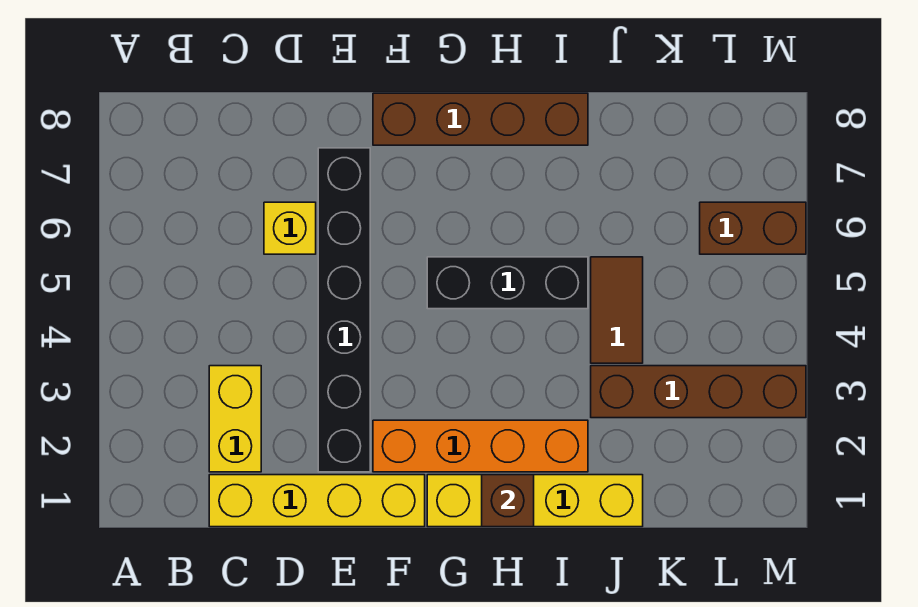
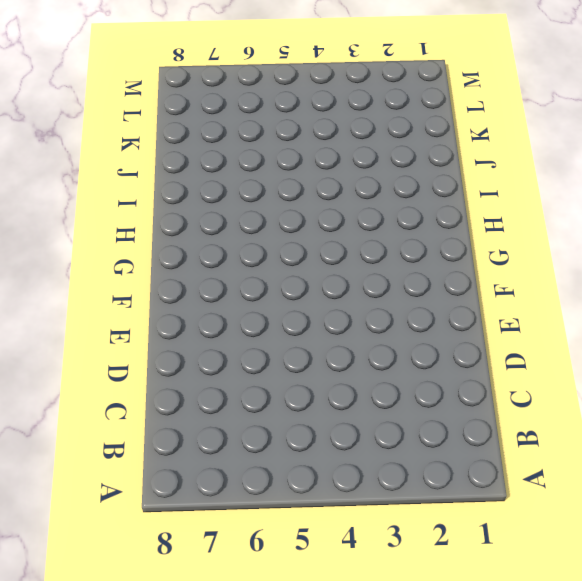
none -> yellow brick C1:F1 level 1
none -> yellow brick C2:C3 level 1
none -> yellow brick D6 level 1

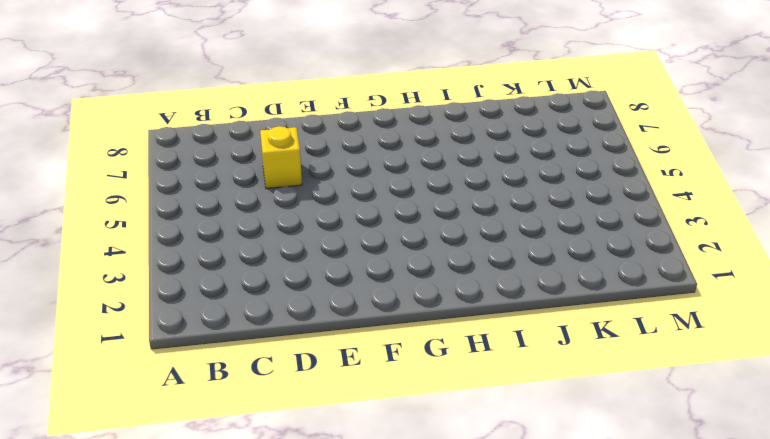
none -> yellow brick C1:F1 level 1
none -> yellow brick C2:C3 level 1
none -> black brick E2:E7 level 1

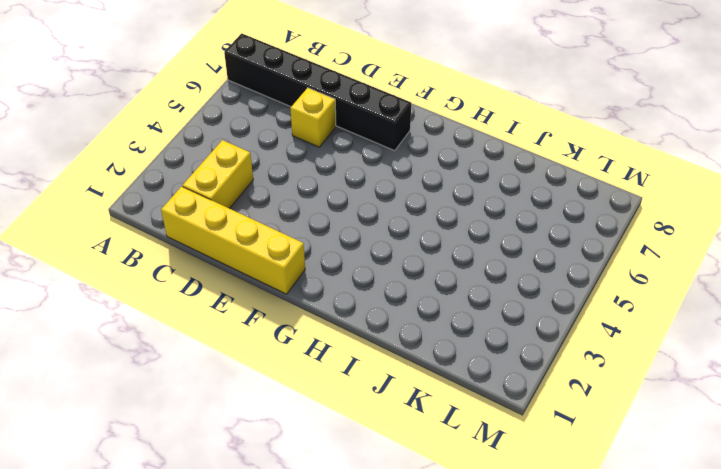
black brick A7:F7 level 1 -> black brick E2:E7 level 1
none -> orange brick F2:I2 level 1
none -> brown brick F8:I8 level 1
none -> yellow brick G1:J1 level 1

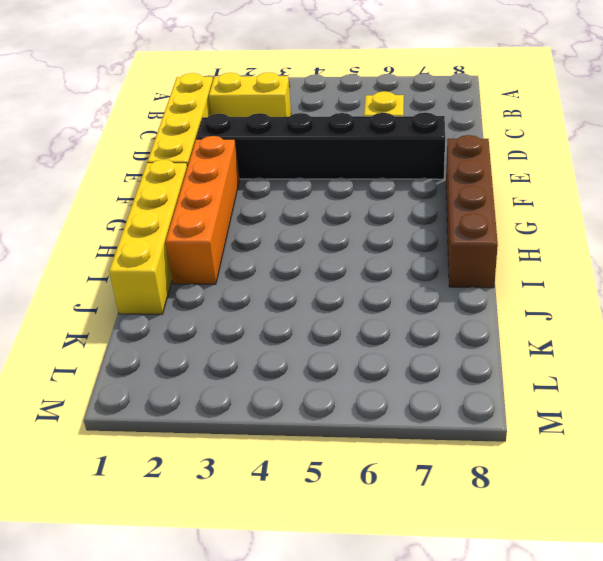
none -> black brick G5:I5 level 1
none -> brown brick J3:M3 level 1
none -> brown tile J4:J5 level 1

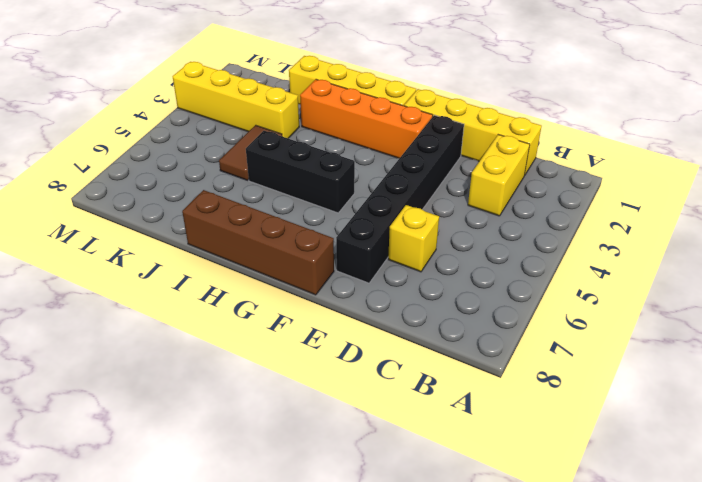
yellow brick J3:M3 level 1 -> brown brick J3:M3 level 1
none -> brown brick L6:M6 level 1
none -> brown brick H1 level 2

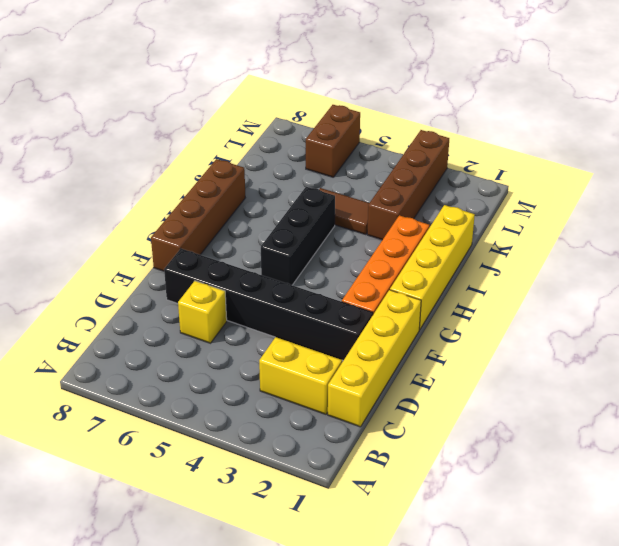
none -> brown brick H1 level 2

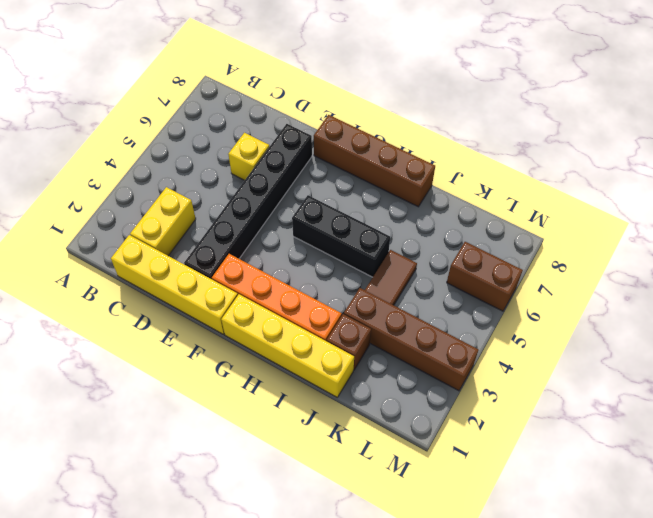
brown brick J2 level 1 -> brown brick H1 level 2

